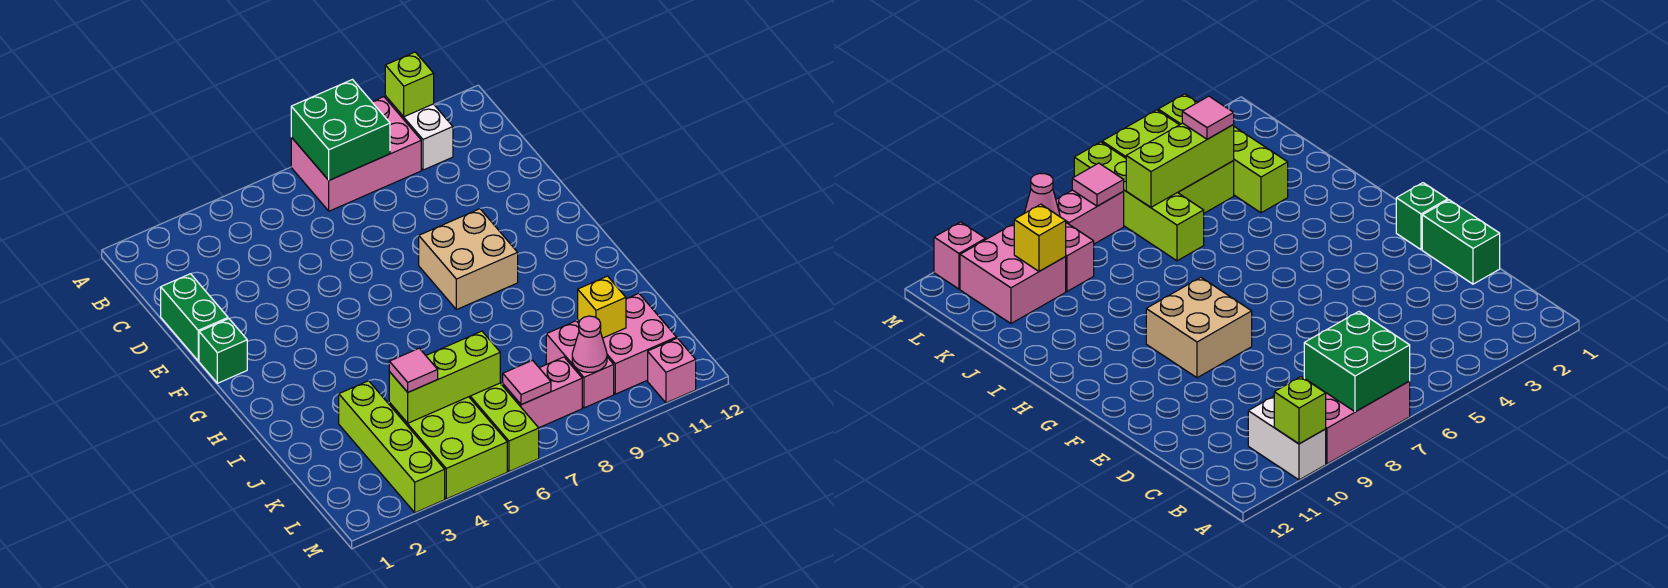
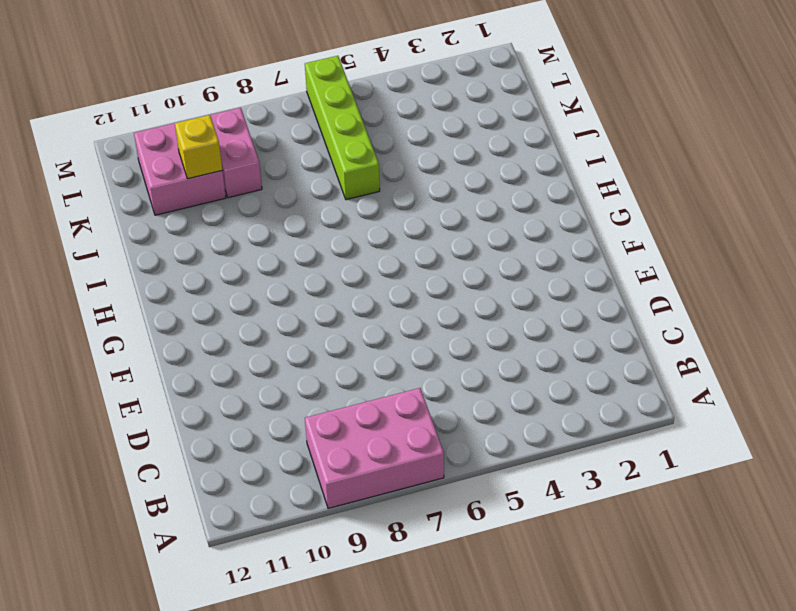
none -> white brick A10:B10 level 1
none -> green brick D1:E1 level 1
none -> green brick F1 level 1

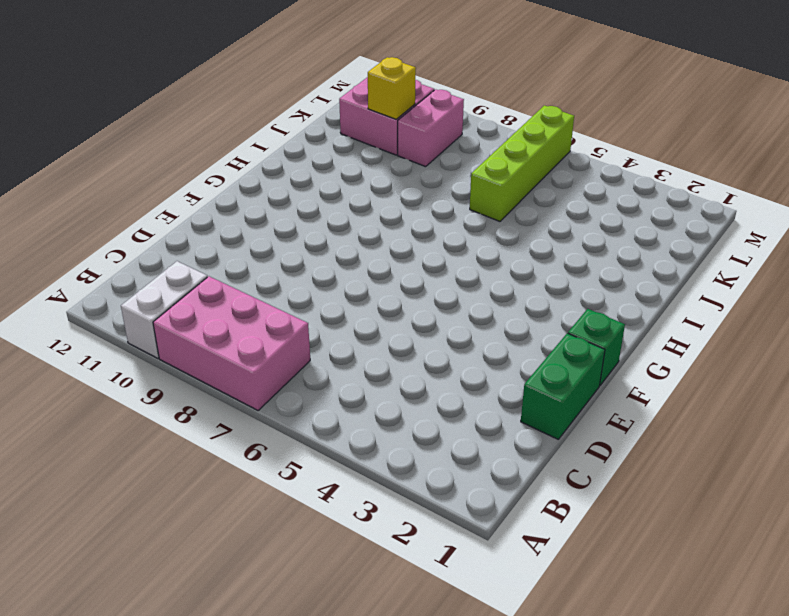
none -> tan brick F8:G9 level 1
none -> lime brick J3:M3 level 1
none -> lime brick K4:M5 level 1

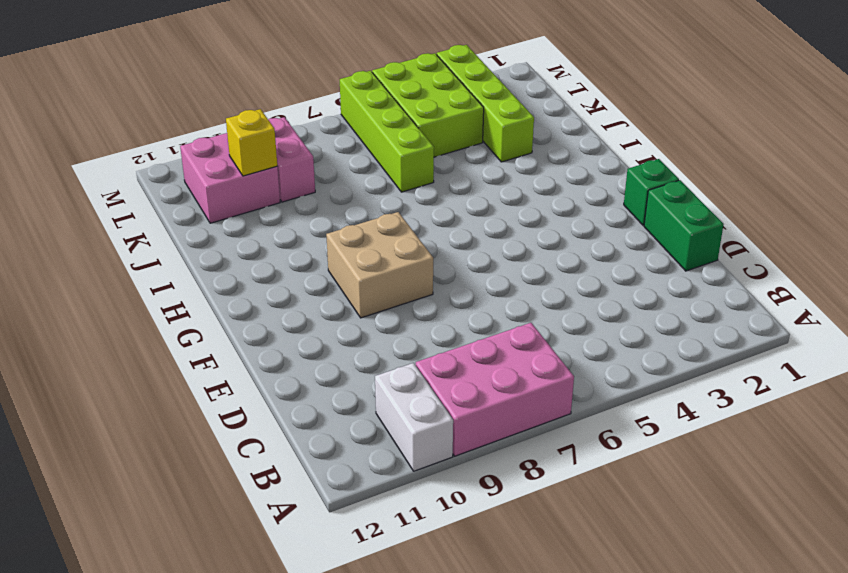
none -> pink brick L7:L8 level 1
none -> pink brick M11 level 1
none -> green brick A7:B8 level 2

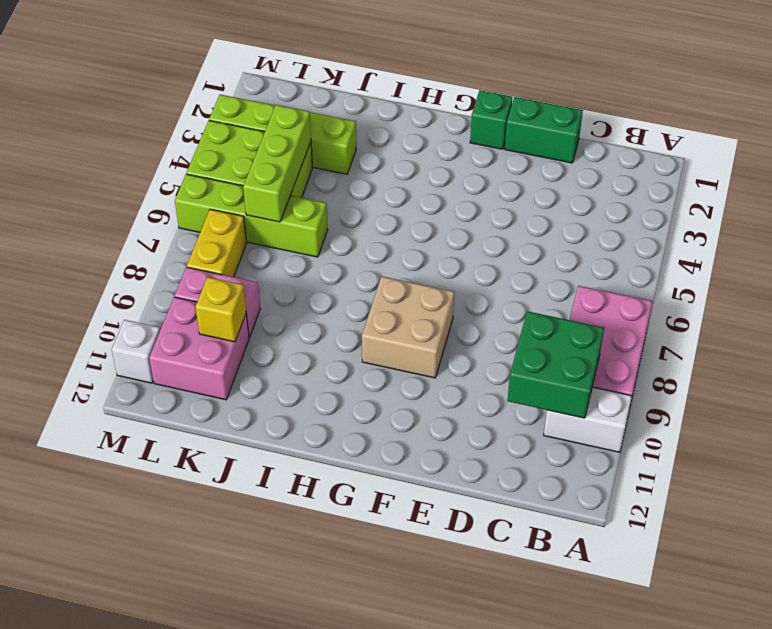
green brick B9:C10 level 2 -> green brick A7:B8 level 2
yellow brick L7:L8 level 1 -> pink brick L7:L8 level 1
white brick M11 level 1 -> pink brick M11 level 1
none -> lime brick A10 level 2
none -> pink tile L7 level 2
none -> pink cone L9 level 2

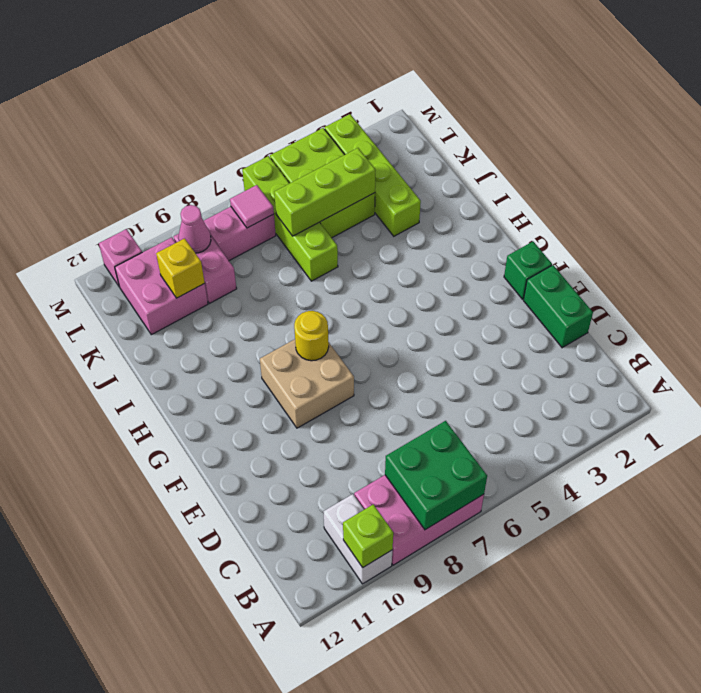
yellow round brick G8 level 2 -> none
none -> pink tile K4 level 3

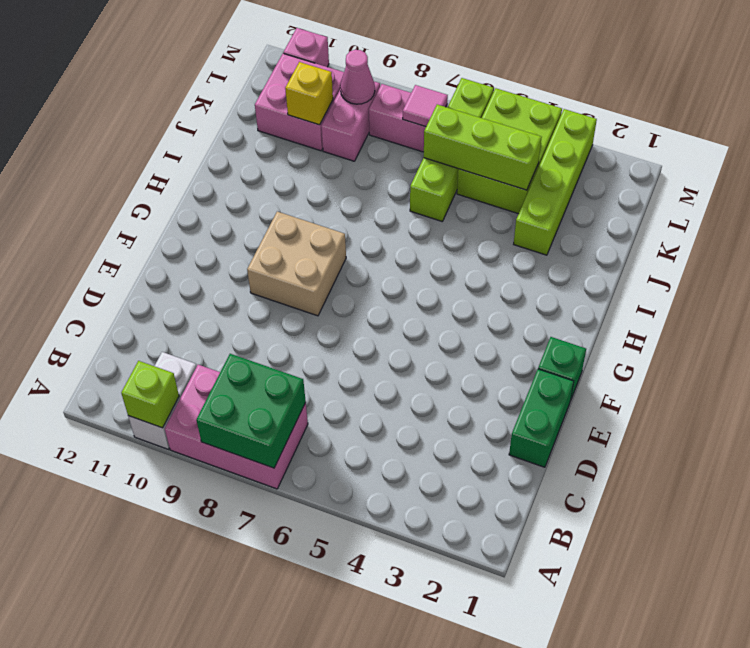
none -> pink tile K4 level 3

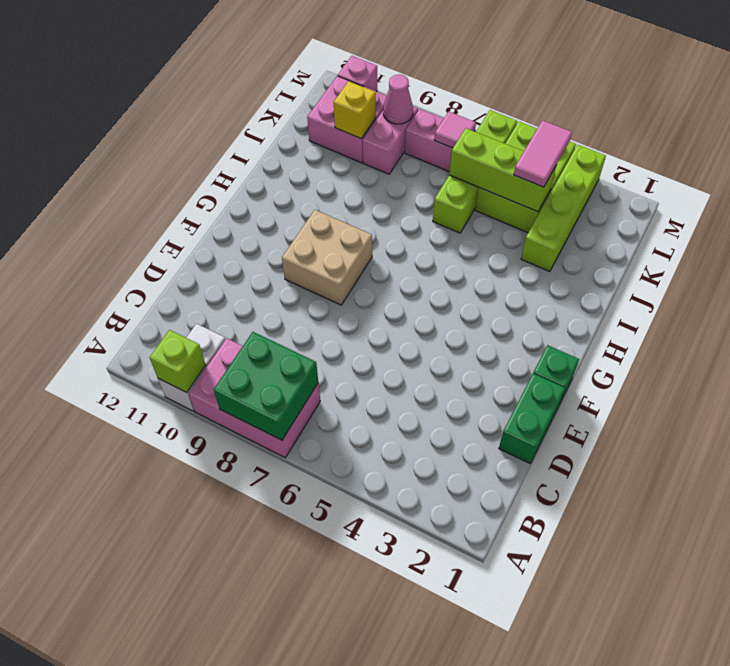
pink tile K4:L4 level 3 -> pink tile K4 level 3

